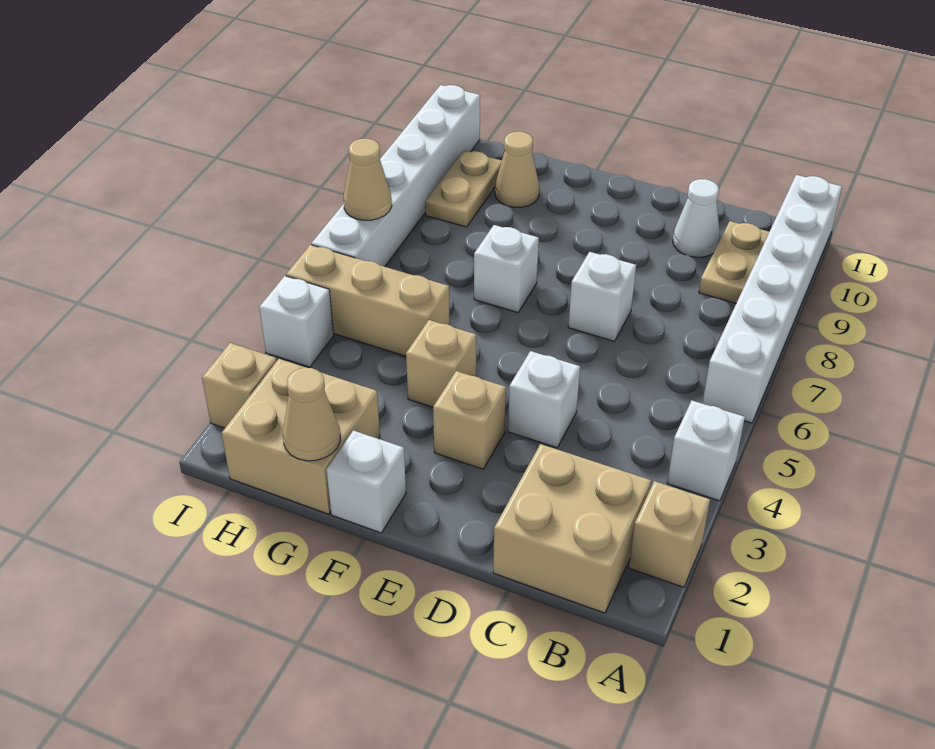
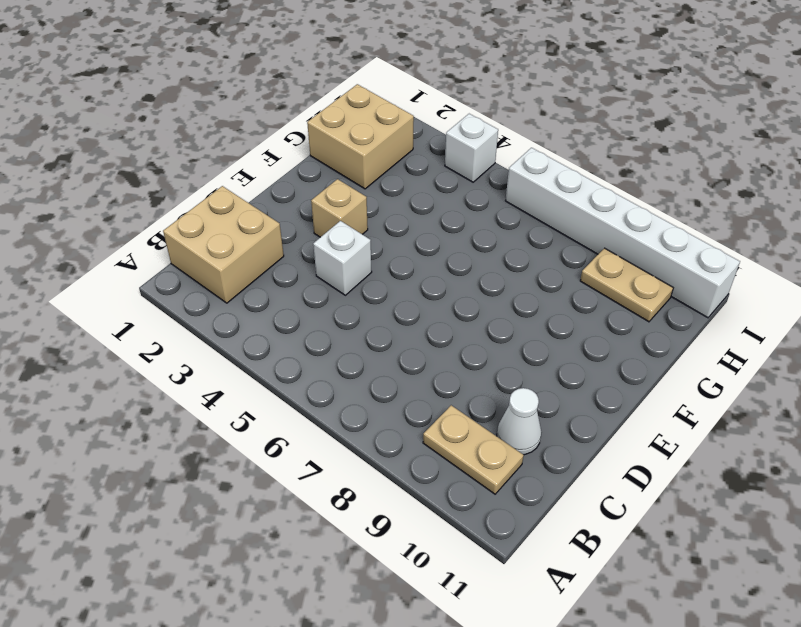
none -> tan brick A2 level 1
none -> white brick A4 level 1
none -> white brick A6:A11 level 1

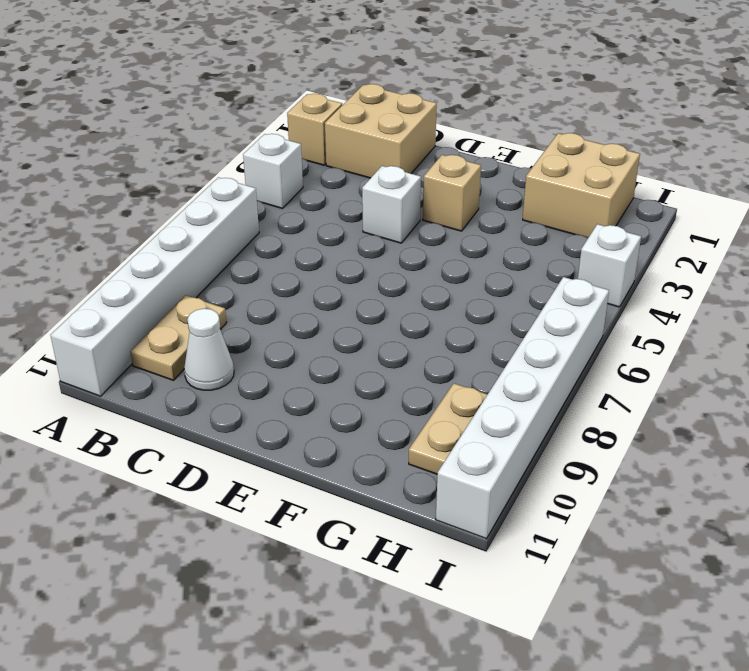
none -> white brick D7 level 1
none -> white brick F1 level 1
none -> tan brick F4 level 1

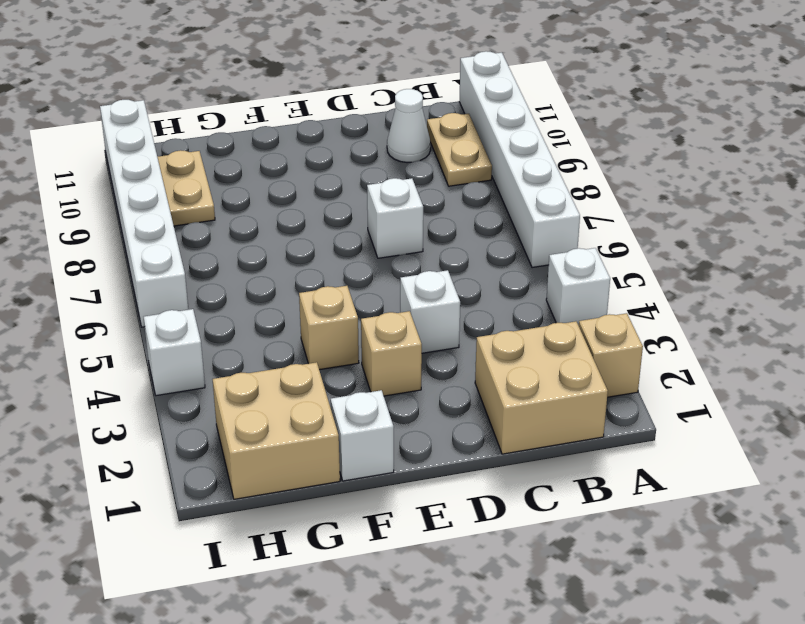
none -> white brick F7 level 1
none -> tan brick G5:I5 level 1
none -> tan cone G10 level 1

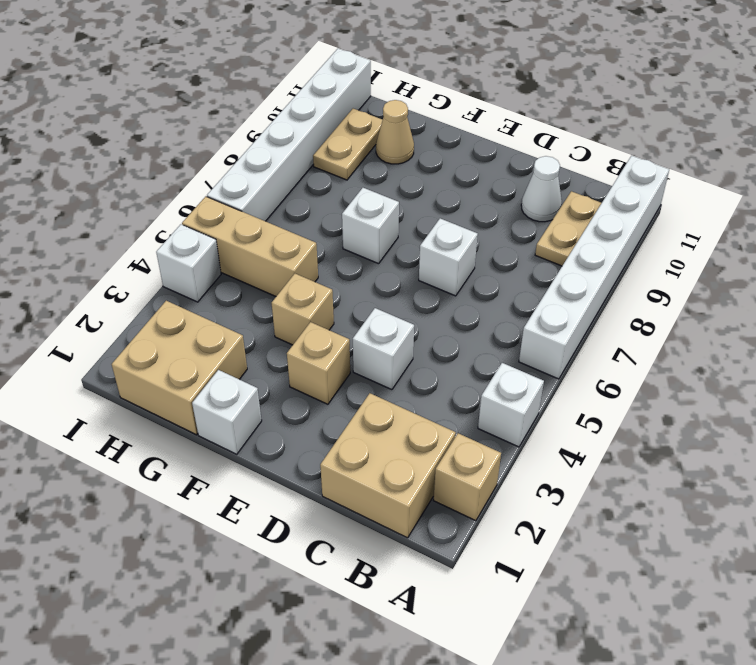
none -> tan brick I2 level 1
none -> tan cone G1 level 2
none -> tan cone I7 level 2

